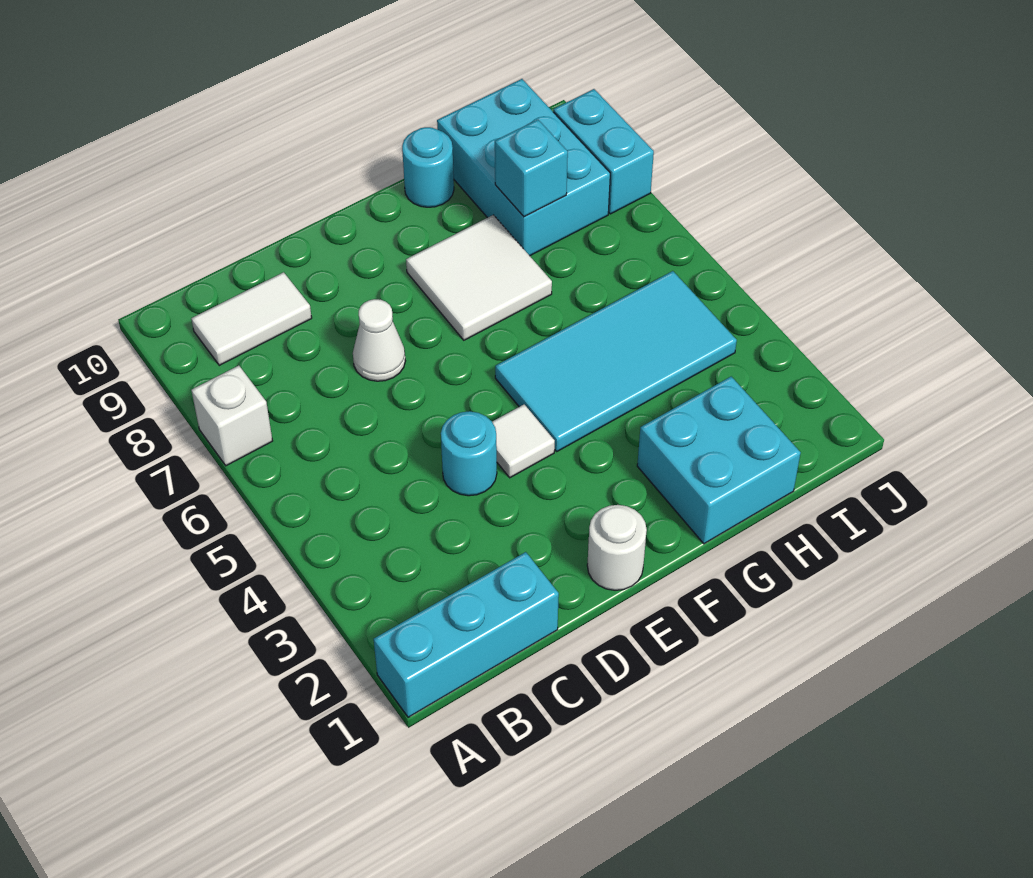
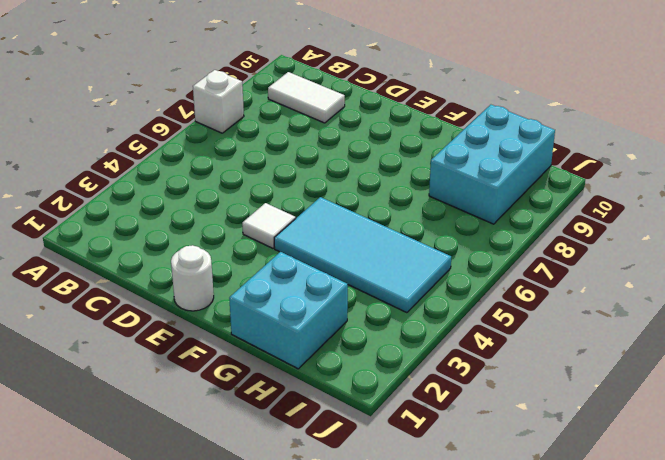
none -> cyan brick A1:C1 level 1
none -> cyan round brick D4 level 1
none -> white cone D7 level 1

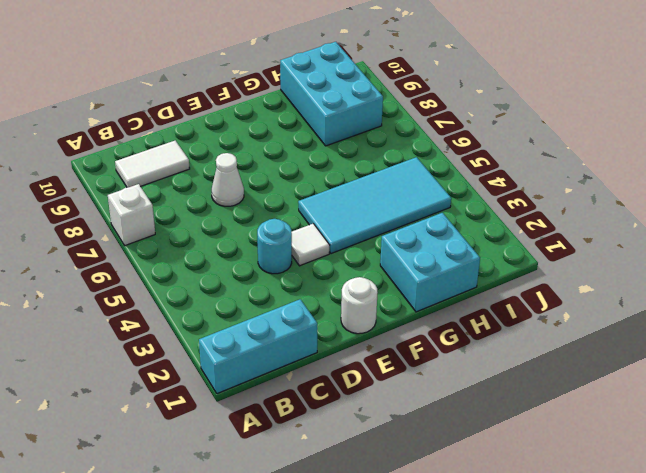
none -> white tile F7:G8 level 1
none -> cyan round brick G10 level 1
none -> cyan brick J8:J9 level 1

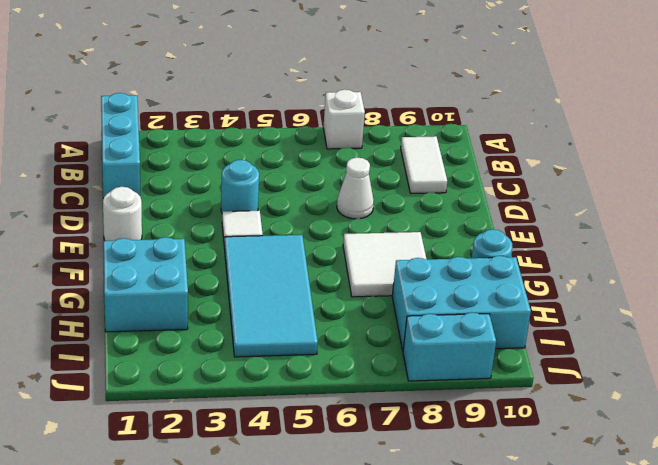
none -> cyan brick H8 level 2

